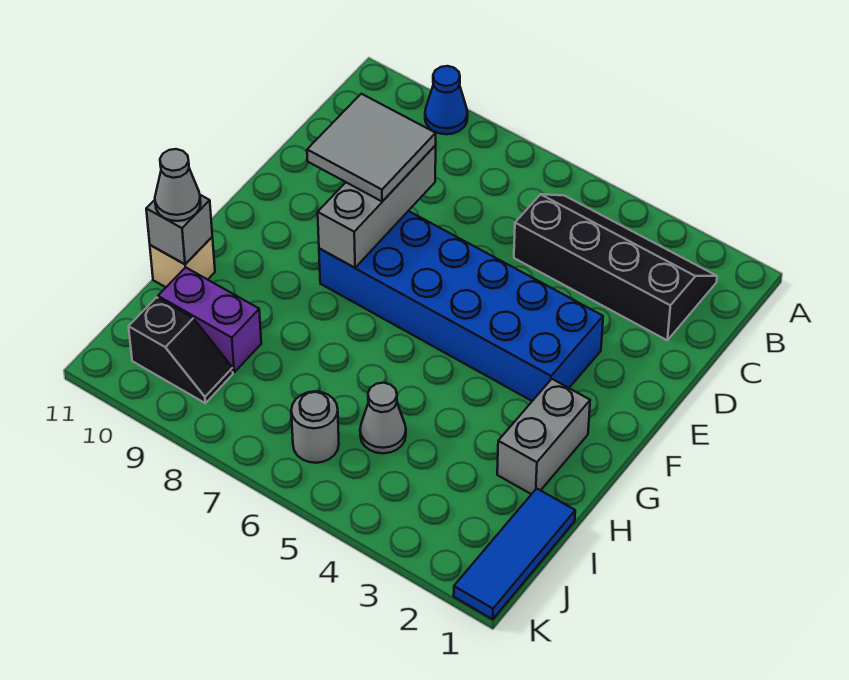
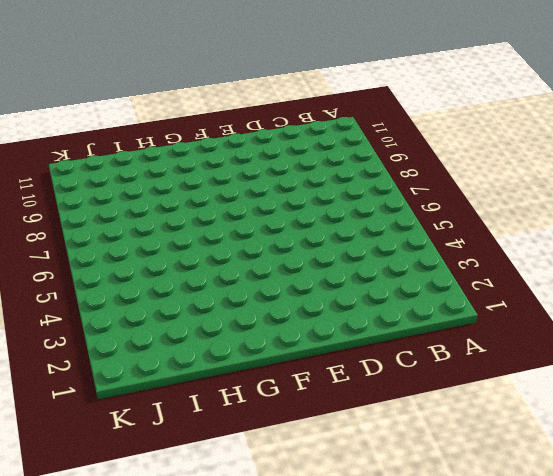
none -> blue cone A9 level 1
none -> black slope B2:C5 level 1 top C
none -> blue brick E3:F8 level 1

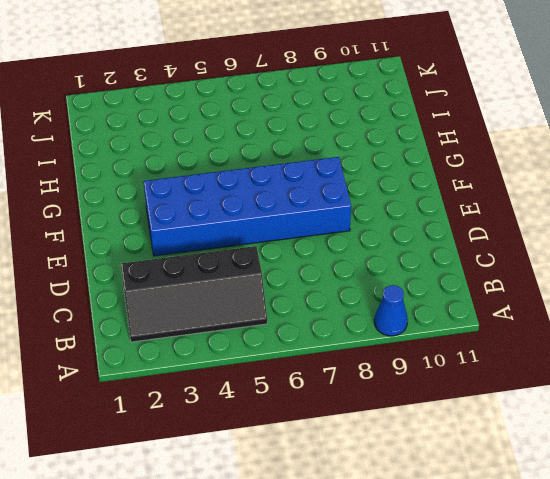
none -> grey brick G2:H2 level 1
none -> tan brick H11 level 1
none -> blue tile I1:K1 level 1

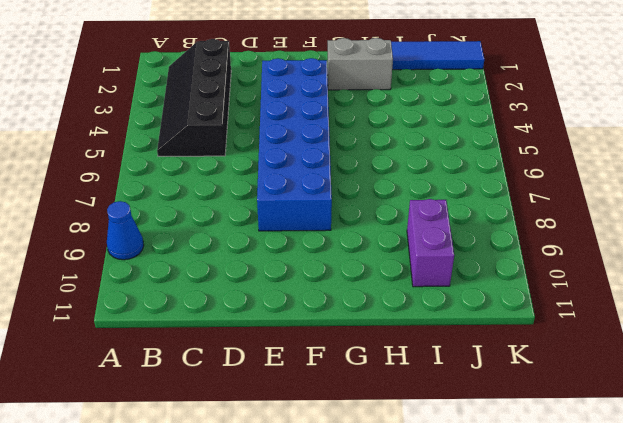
none -> tan brick H11 level 1
none -> grey cone I5 level 1
none -> grey round brick J6 level 1

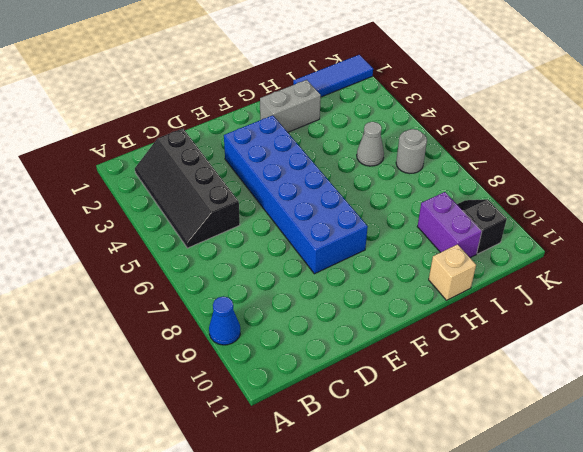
none -> grey brick D8:F8 level 2
none -> grey brick H11 level 2
none -> grey tile D8:E9 level 3

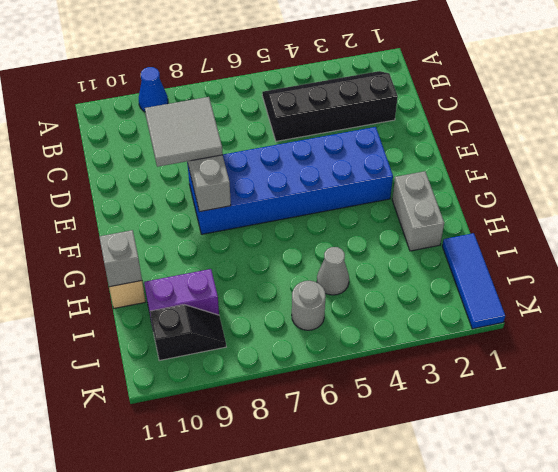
none -> grey cone H11 level 3

